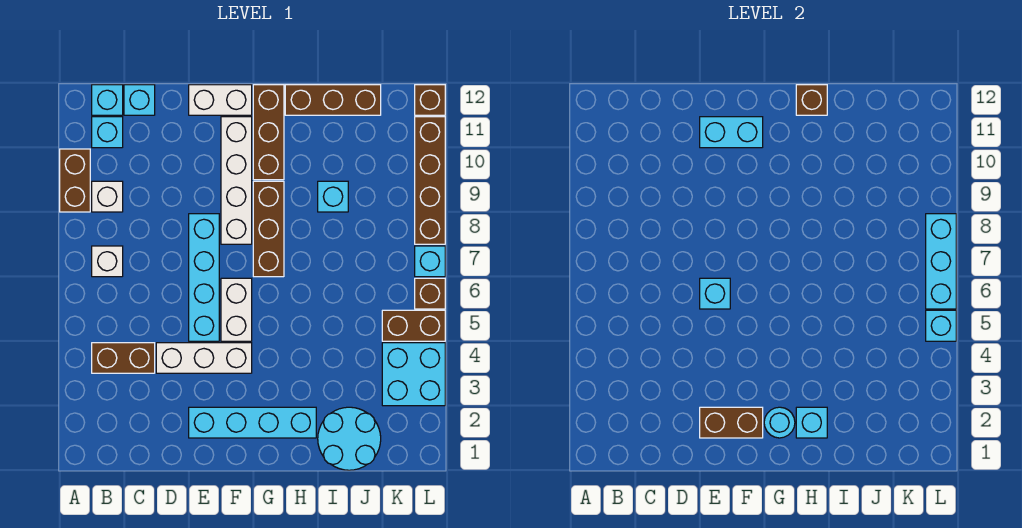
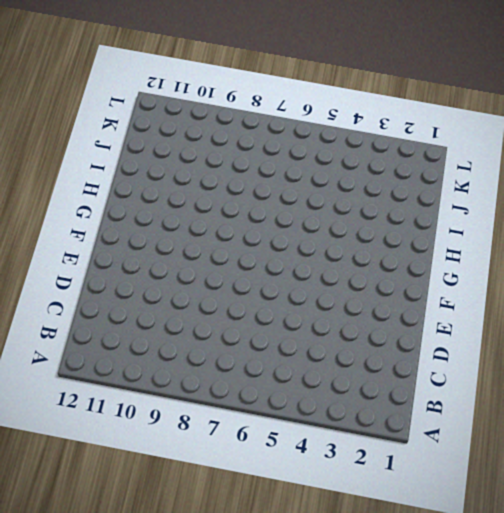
none -> brown brick A9:A10 level 1
none -> brown brick B4:C4 level 1
none -> white brick B7 level 1
none -> white brick B9 level 1

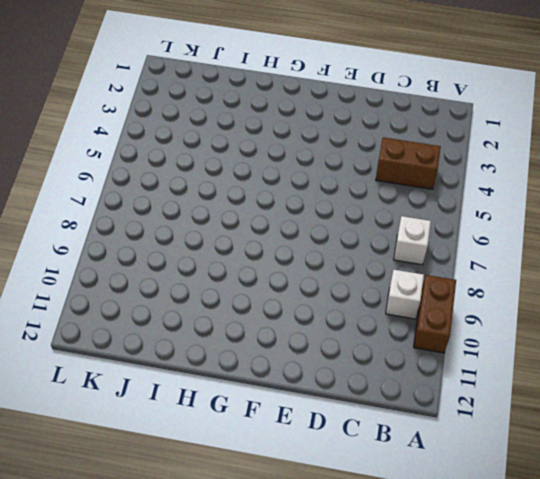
none -> cyan brick B11 level 1
none -> cyan brick B12 level 1
none -> cyan brick C12 level 1
none -> white brick D4:F4 level 1

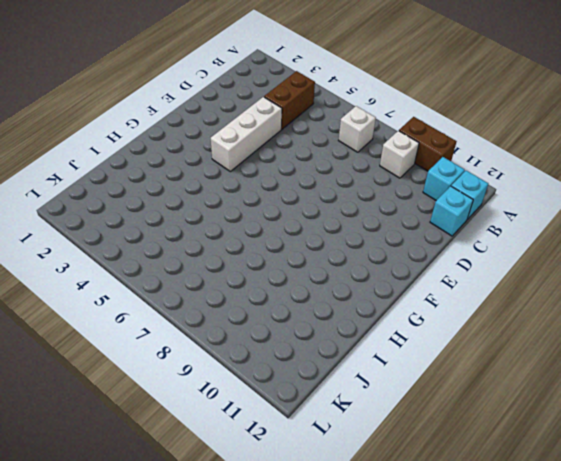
none -> cyan brick E2:H2 level 1
none -> cyan brick E5:E8 level 1
none -> white brick E12:F12 level 1
none -> white brick F5:F6 level 1

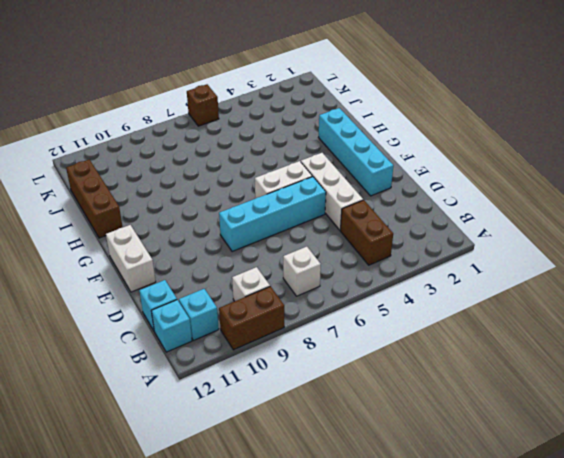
none -> white brick F8:F11 level 1
none -> brown brick G7:G9 level 1
none -> brown brick G10:G12 level 1
none -> cyan round brick I1:J2 level 1

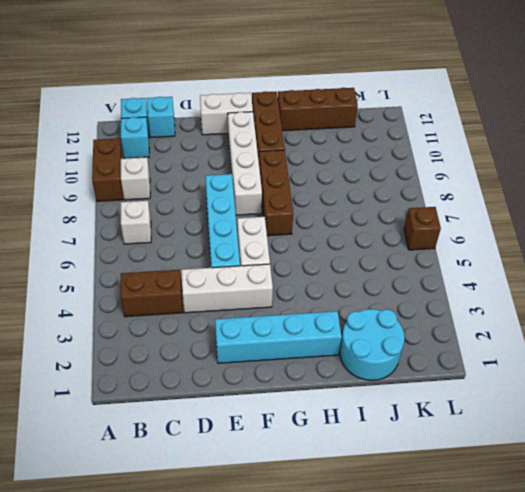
none -> cyan brick I9 level 1
none -> cyan brick K3:L4 level 1
none -> brown brick K5:L5 level 1
none -> cyan brick L7 level 1

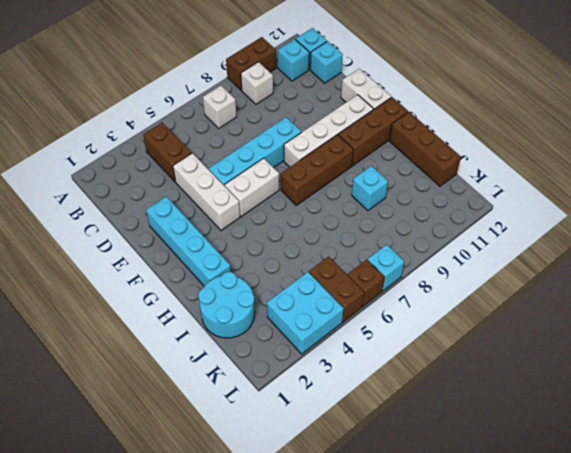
none -> brown brick L8:L11 level 1
none -> brown brick L12 level 1
none -> brown brick E2:F2 level 2
none -> cyan brick E6 level 2

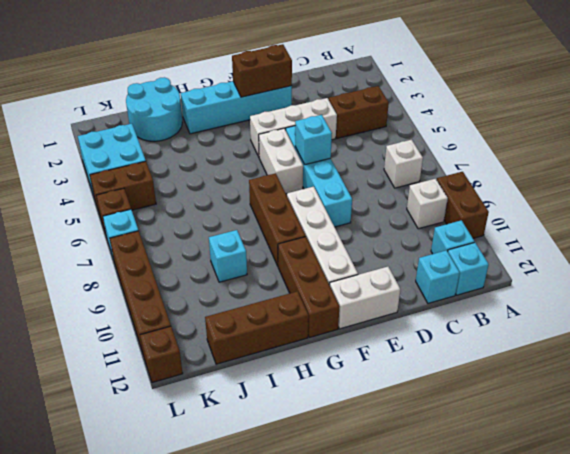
none -> cyan brick E11:F11 level 2
none -> cyan round brick G2 level 2
none -> cyan brick H2 level 2
none -> brown brick H12 level 2

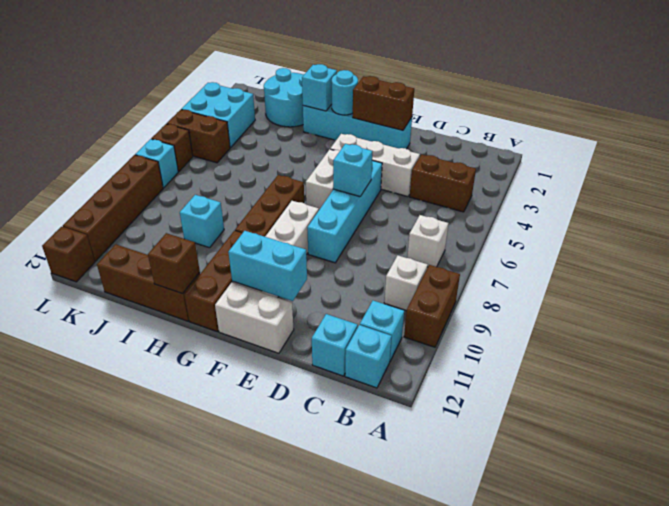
none -> cyan brick L5 level 2
none -> cyan brick L6:L8 level 2

